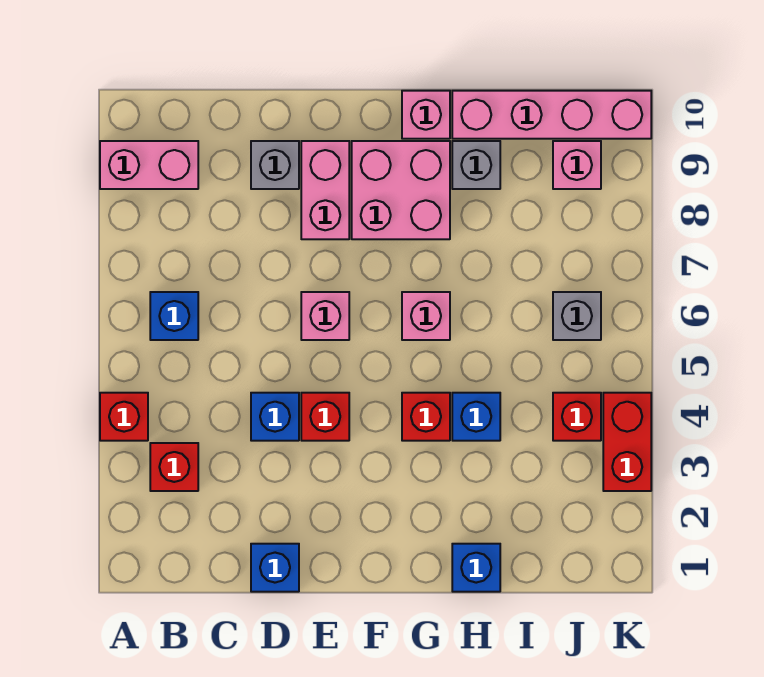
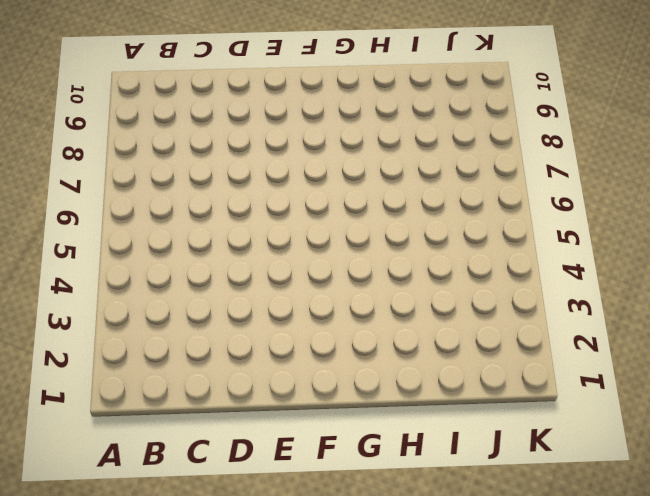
none -> red brick A4 level 1
none -> pink brick A9:B9 level 1
none -> red brick B3 level 1

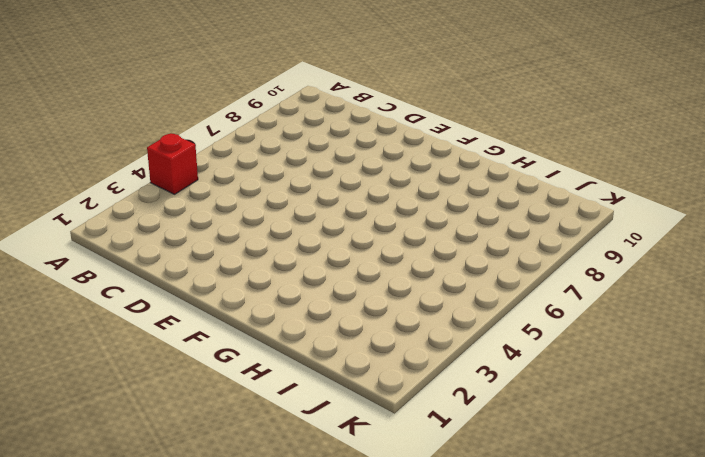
none -> pink brick A9:B9 level 1
none -> red brick B3 level 1
none -> blue brick B6 level 1

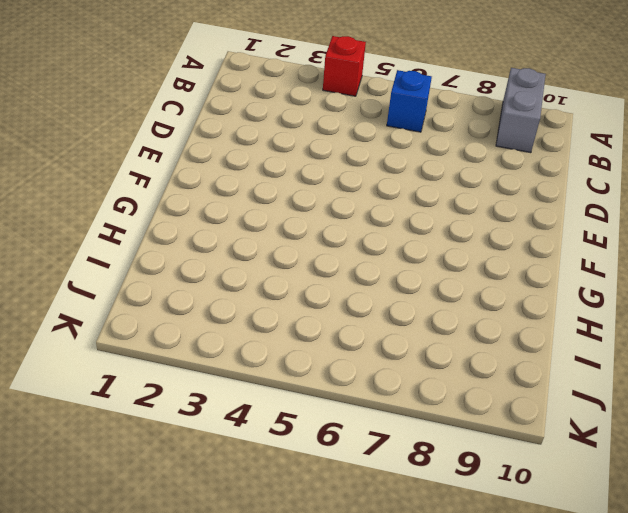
grey brick A9:B9 level 1 -> pink brick A9:B9 level 1
none -> red brick B3 level 1
none -> blue brick D1 level 1
none -> blue brick D4 level 1

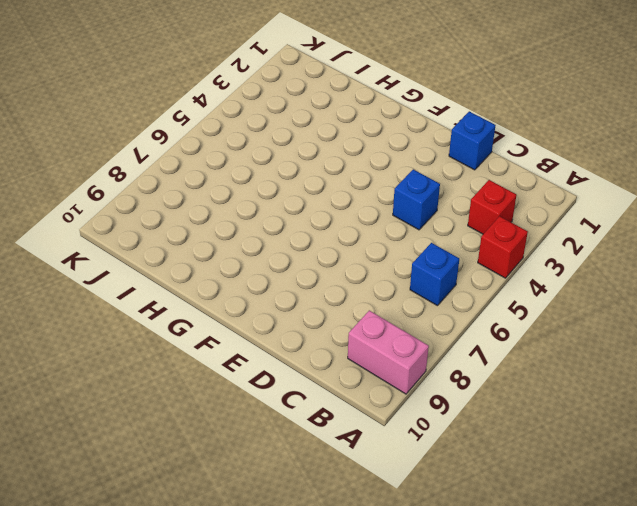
none -> grey brick D9 level 1
none -> red brick E4 level 1
none -> pink brick E6 level 1

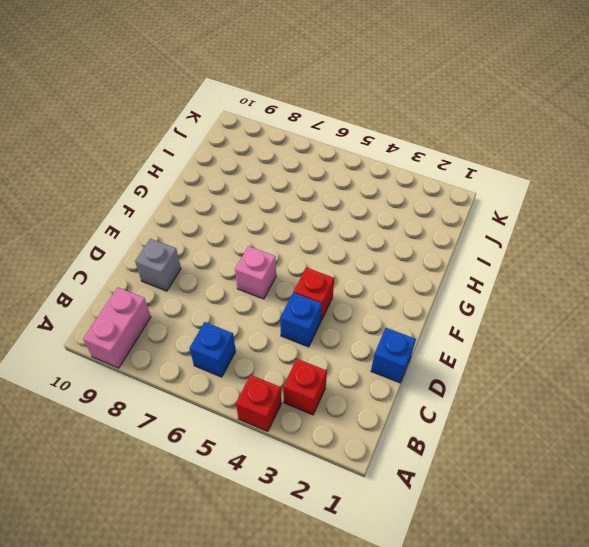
none -> pink brick E8:E9 level 1
none -> pink brick F8:G9 level 1
none -> red brick G4 level 1

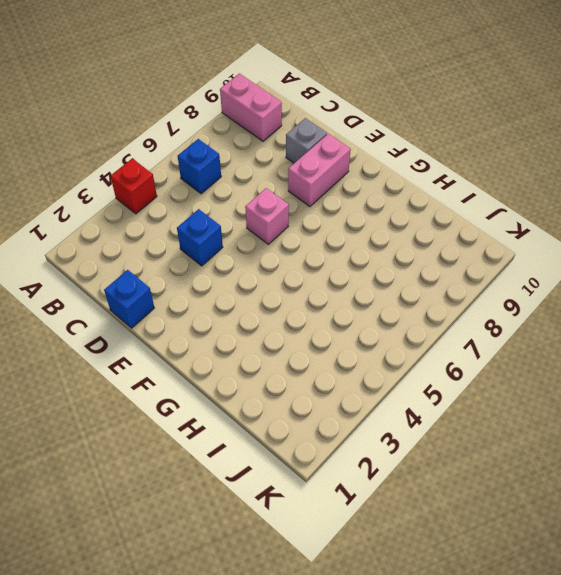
none -> red brick B3 level 1
none -> red brick E4 level 1
none -> pink brick F8:G9 level 1

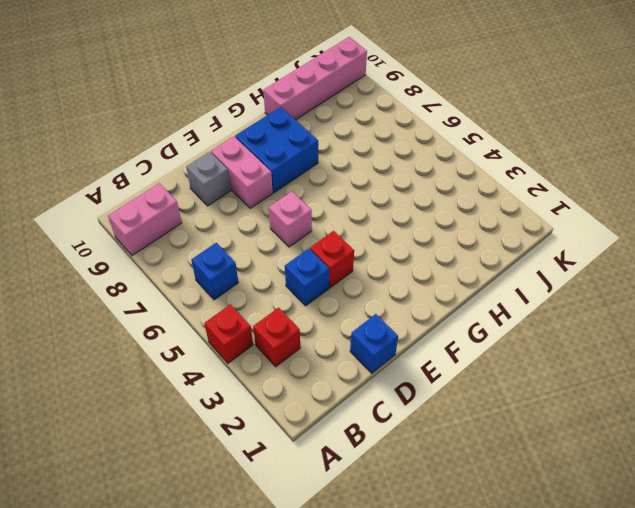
blue brick F8:G9 level 1 -> pink brick F8:G9 level 1
none -> red brick G4 level 1
none -> pink brick G6 level 1
none -> pink brick G10 level 1

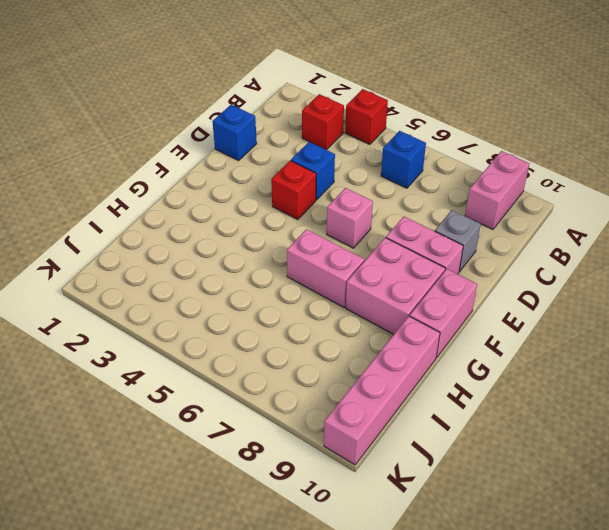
pink brick F10:G10 level 1 -> pink brick G10 level 1
pink brick G6:G7 level 1 -> pink brick G6 level 1
none -> red brick G4 level 1
none -> blue brick H1 level 1
none -> blue brick H4 level 1

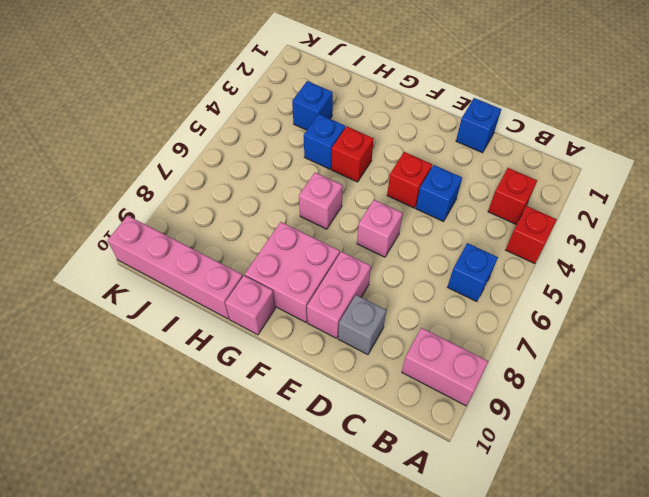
blue brick I3 level 1 -> blue brick H1 level 1
none -> grey brick H9 level 1
none -> red brick J4 level 1
none -> grey brick J6 level 1

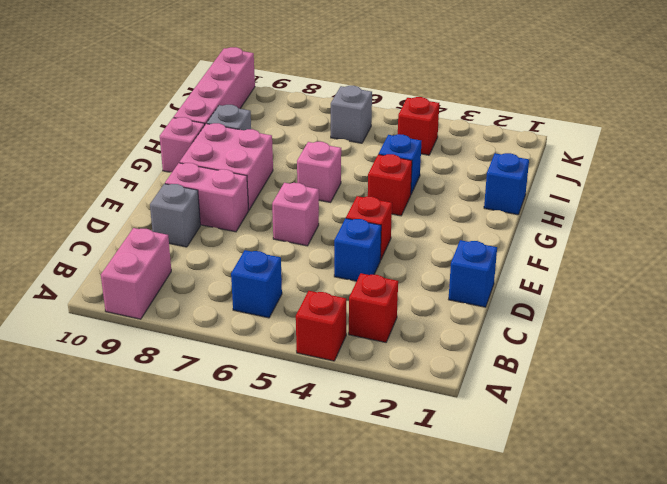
none -> pink brick J9 level 1
none -> red brick K3:K4 level 1

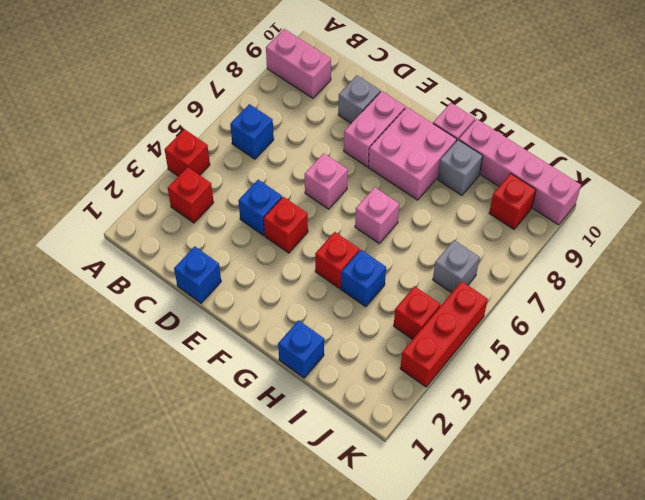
red brick J9 level 1 -> pink brick J9 level 1
red brick K3:K5 level 1 -> red brick K3:K4 level 1

